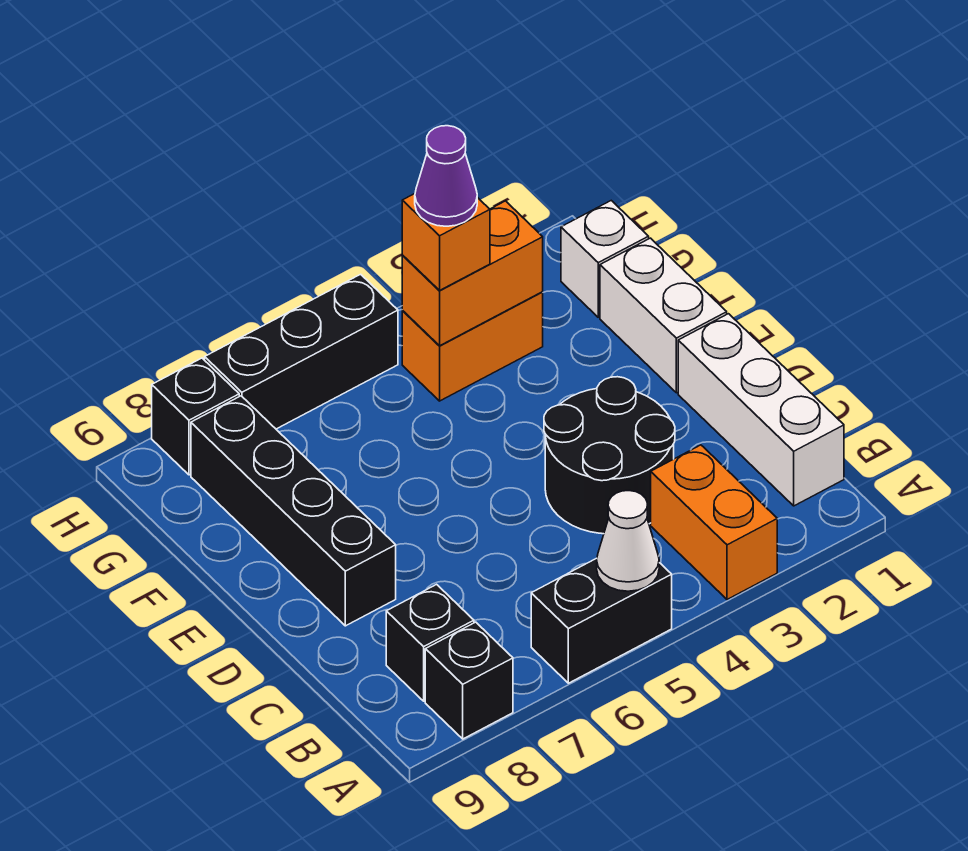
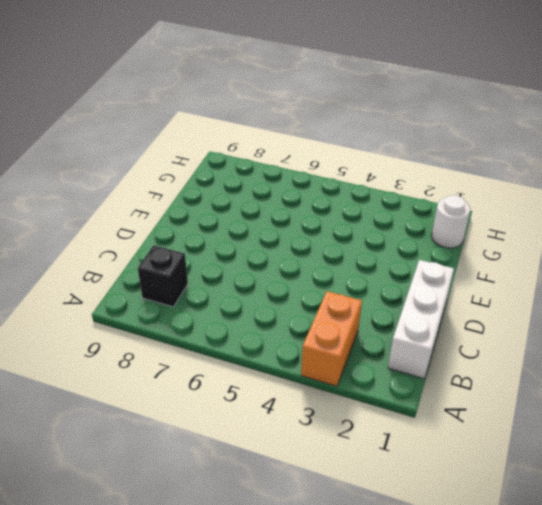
white round brick G1 level 1 -> white brick G1 level 1
none -> black brick A5:A6 level 1
none -> black brick A8 level 1
none -> black round brick C3:D4 level 1

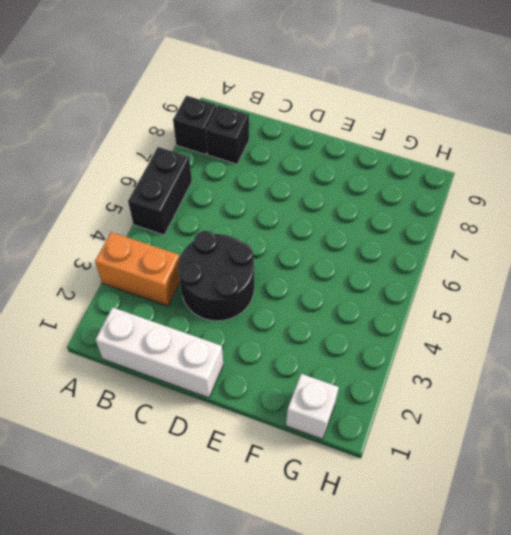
none -> black brick D8:G8 level 1
none -> white brick E1:F1 level 1
none -> orange brick G3:G4 level 1

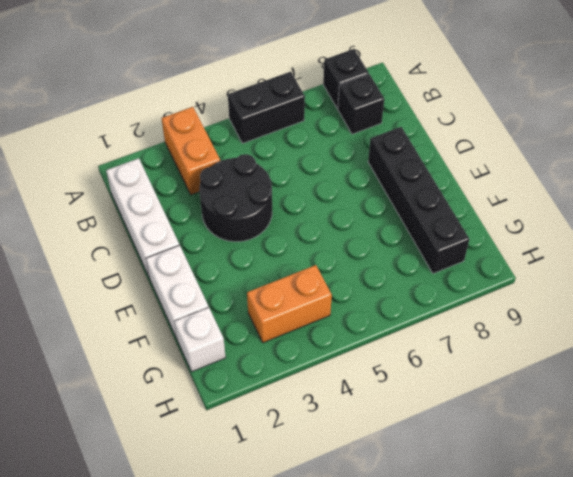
none -> black brick H5:H7 level 1
none -> black brick H8 level 1
none -> white cone A5 level 2

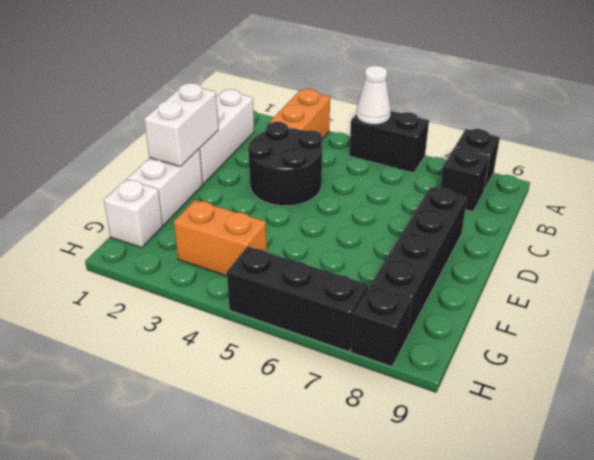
white brick D1:E1 level 2 -> none
none -> orange brick G3:G4 level 2
none -> orange brick G4 level 3
none -> purple cone G4 level 4

